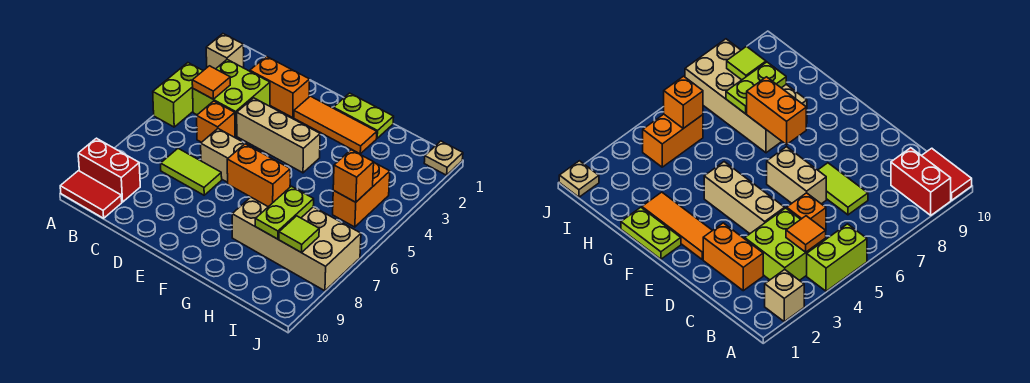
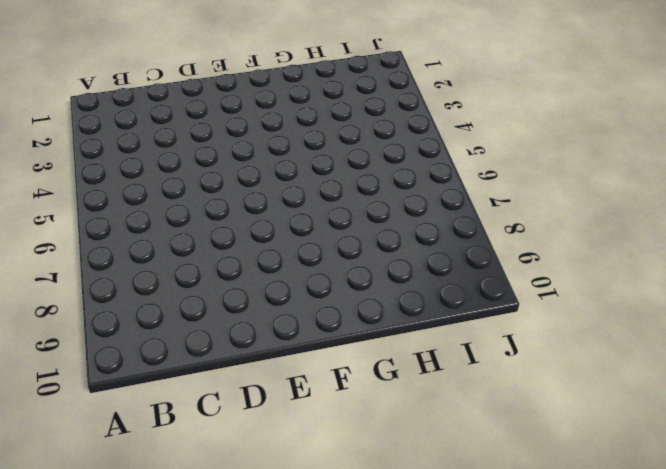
none -> tan brick A2 level 1
none -> lime brick A4:A5 level 1
none -> red brick A9:B9 level 1

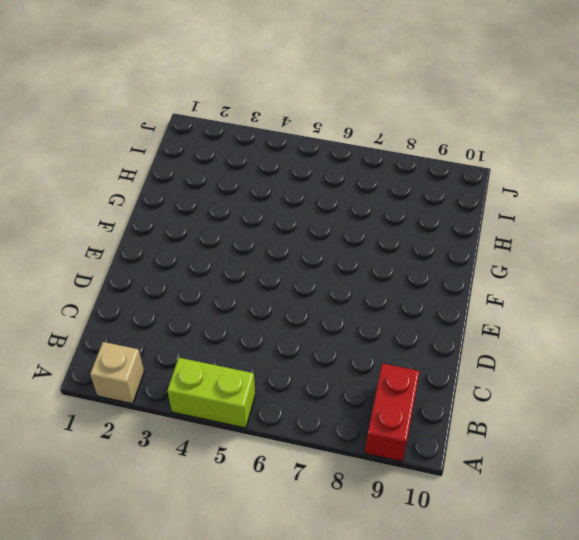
none -> red tile A10:B10 level 1
none -> lime brick B3:C4 level 1
none -> orange brick C2:D2 level 1

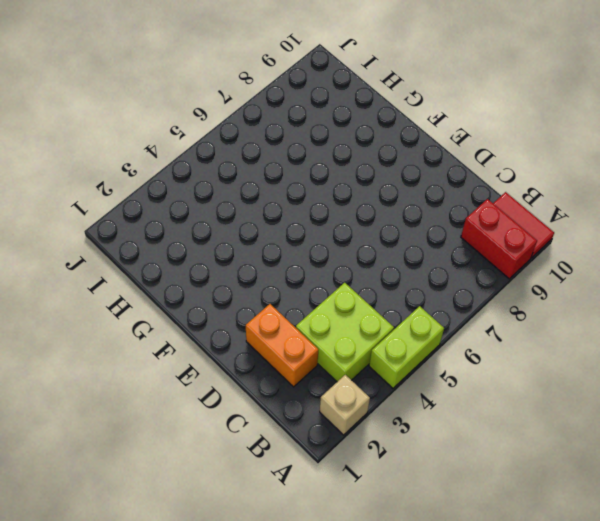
none -> orange brick C5 level 1
none -> lime tile C7:D7 level 1
none -> tan brick D4:F4 level 1

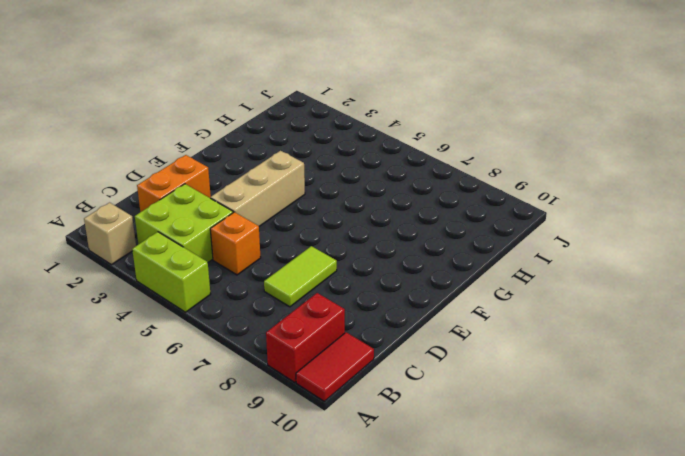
none -> tan brick D6:E6 level 1
none -> orange tile E2:G2 level 1
none -> lime plate F1:G1 level 1

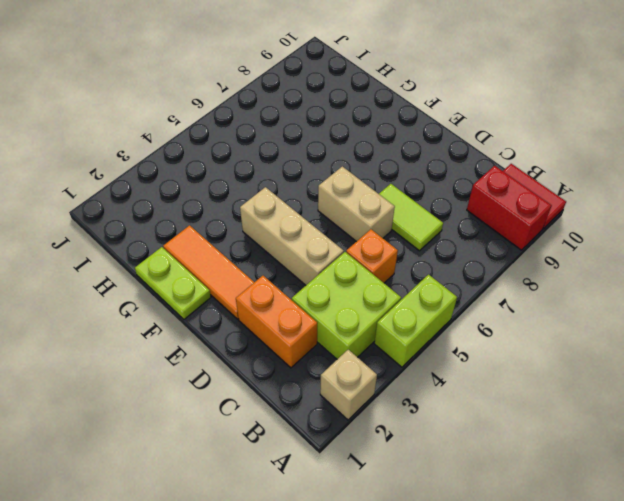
none -> tan brick G7:J8 level 1
none -> orange brick I4:I5 level 1
none -> tan plate J1 level 1

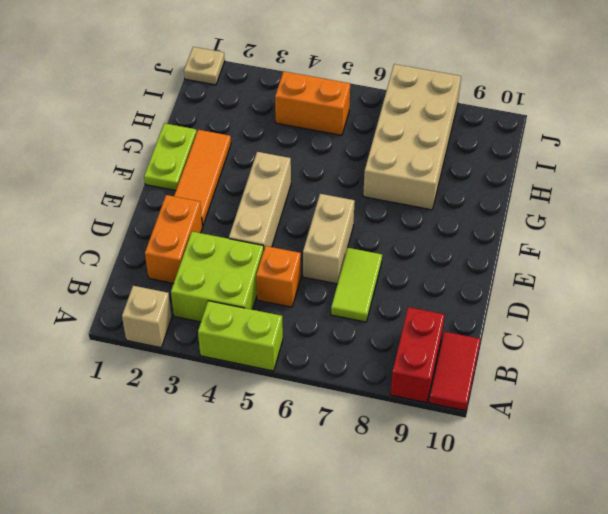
none -> orange tile B4 level 2
none -> orange brick F7:G7 level 2
none -> lime plate H7:H8 level 2

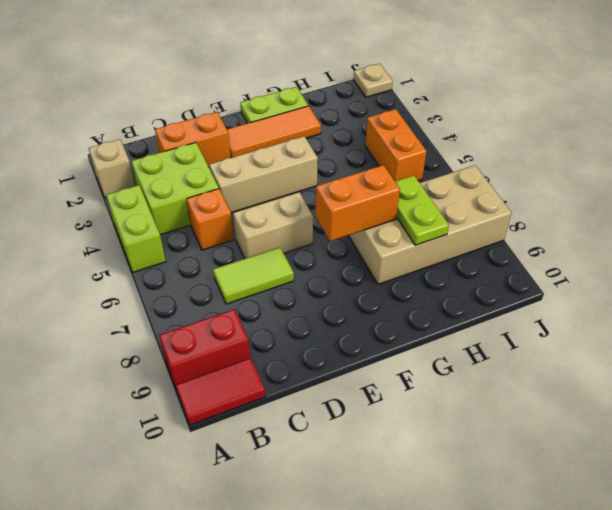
none -> orange tile B4 level 2
none -> orange brick I5 level 2
none -> lime tile I8 level 2

